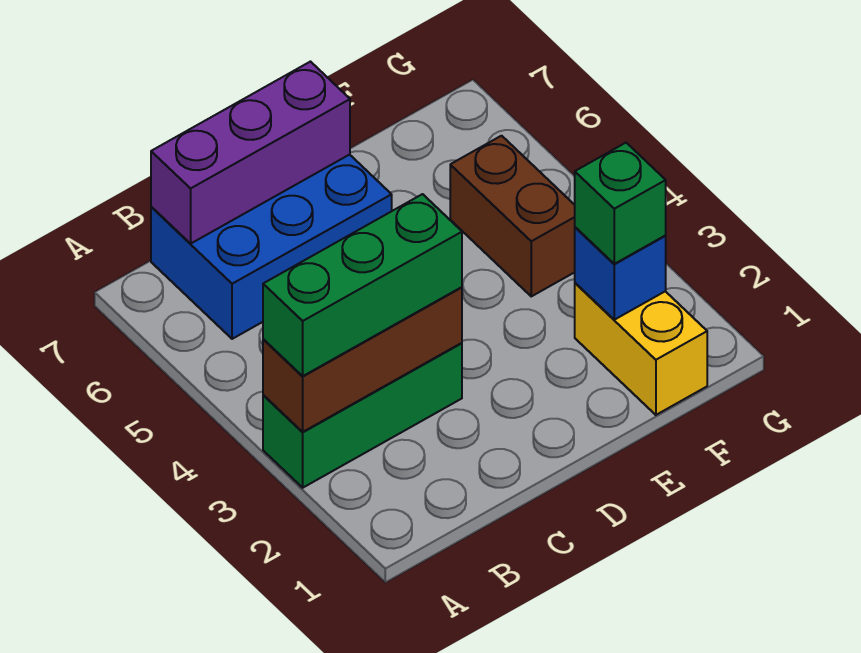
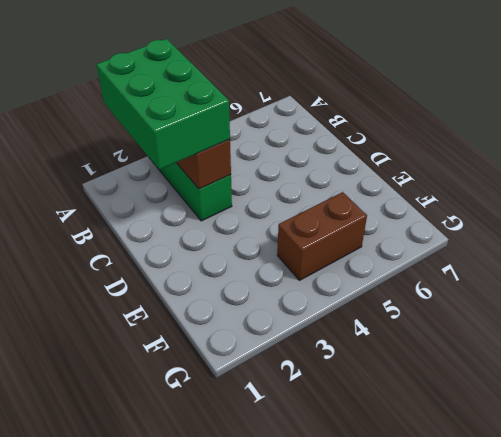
green brick A2:C3 level 3 -> green brick A3:C3 level 3
none -> blue brick B6:D7 level 1
none -> yellow brick F1:F2 level 1

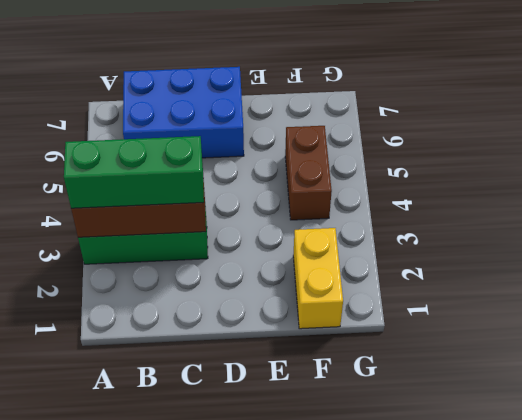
none -> purple brick B7:D7 level 2
none -> blue brick F2 level 2

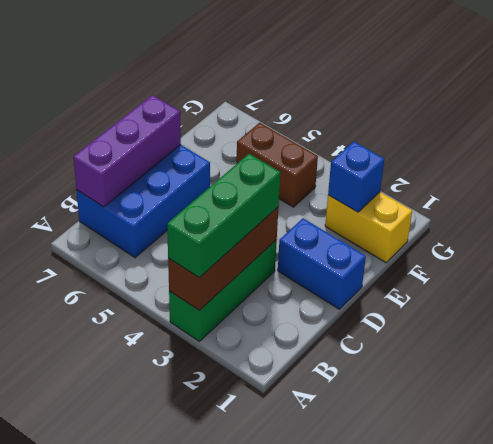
blue brick D1:D2 level 1 -> none
none -> green brick F2 level 3

